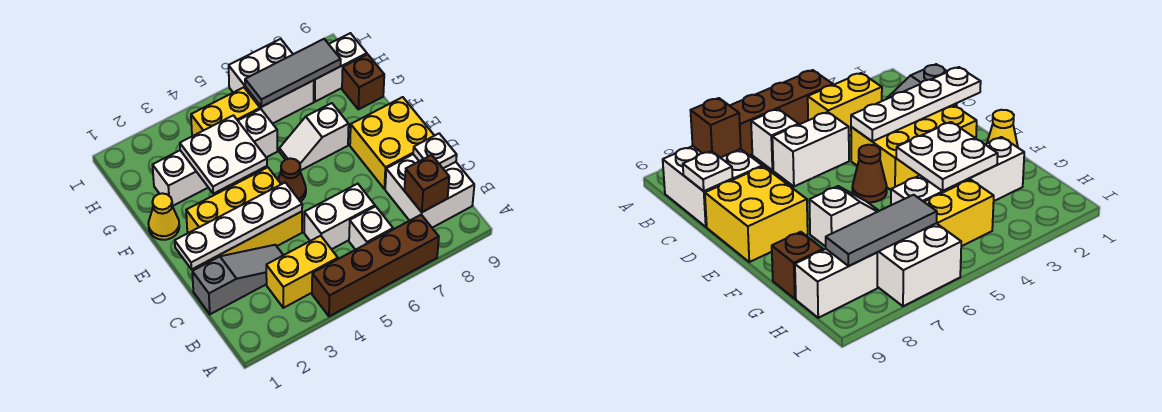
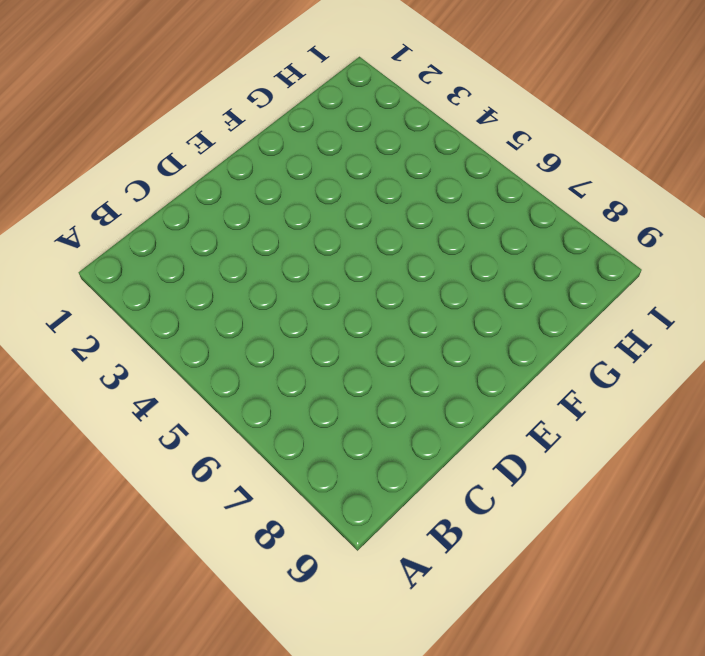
none -> brown brick A4:A7 level 1
none -> yellow brick B3:B4 level 1
none -> white brick B6 level 1

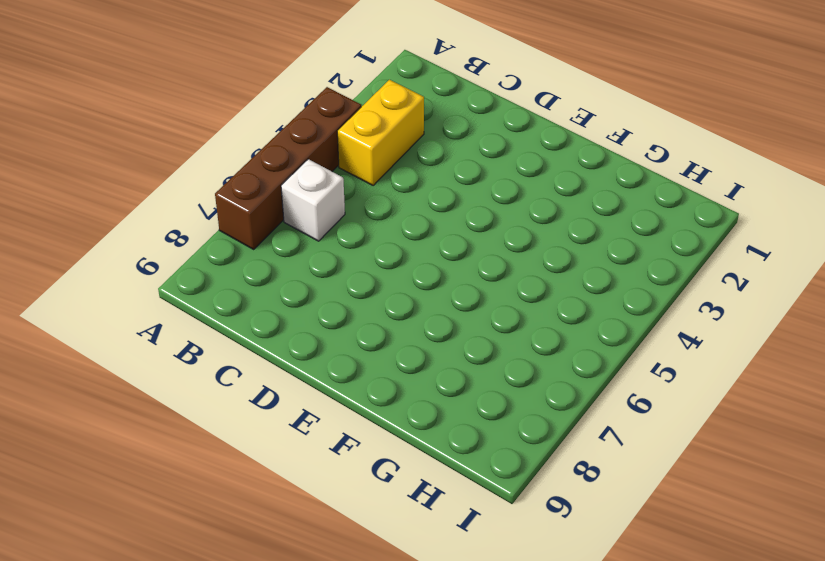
none -> white brick B8:C9 level 1
none -> grey slope C1:C3 level 1 top 1
none -> white brick C5:C6 level 1

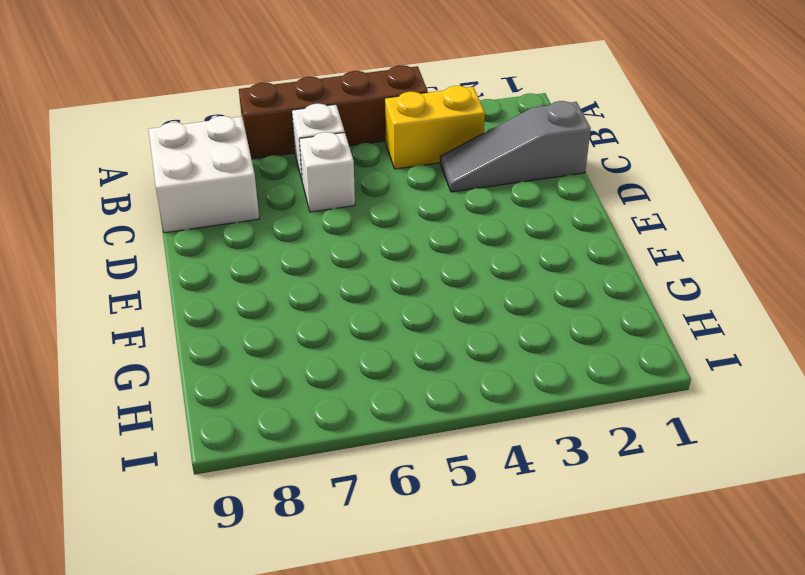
white brick C6 level 1 -> white brick C5:C6 level 1
none -> yellow brick D2:E4 level 1
none -> yellow brick D8:E9 level 1
none -> brown cone E5 level 1

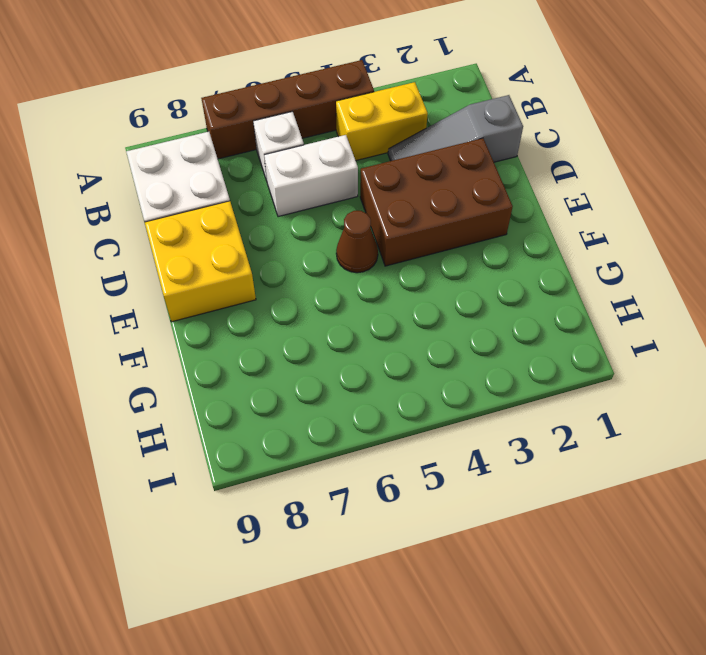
brown brick D2:E4 level 1 -> yellow brick D2:E4 level 1
none -> yellow cone F1 level 1
none -> white slope F6:F7 level 1 top 7
none -> white brick G2:G5 level 1

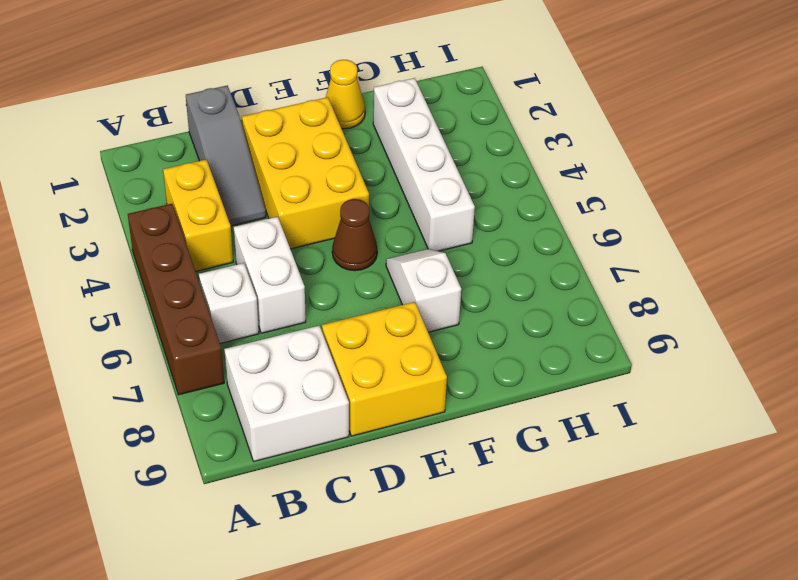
none -> brown brick G9 level 1
none -> yellow brick H4:H5 level 1
none -> white brick H6:I7 level 1

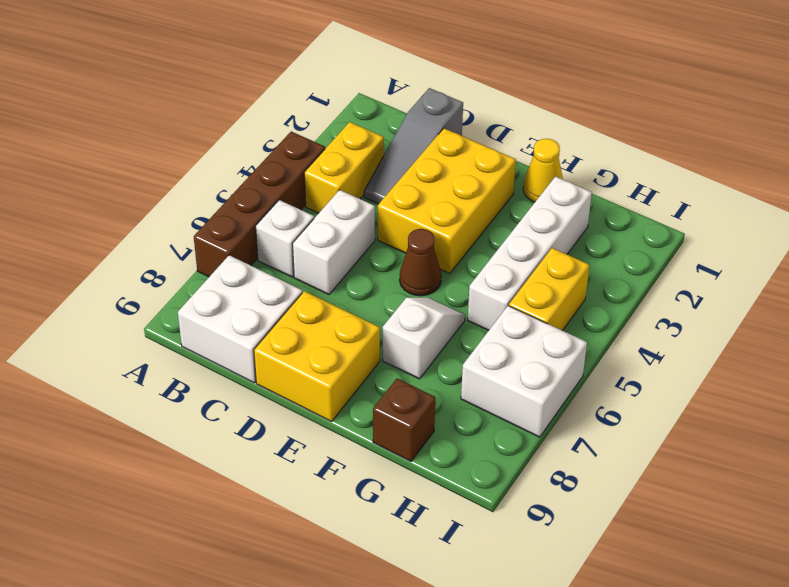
none -> white brick H8:H9 level 1
none -> brown brick B8 level 2
none -> white plate C9 level 2

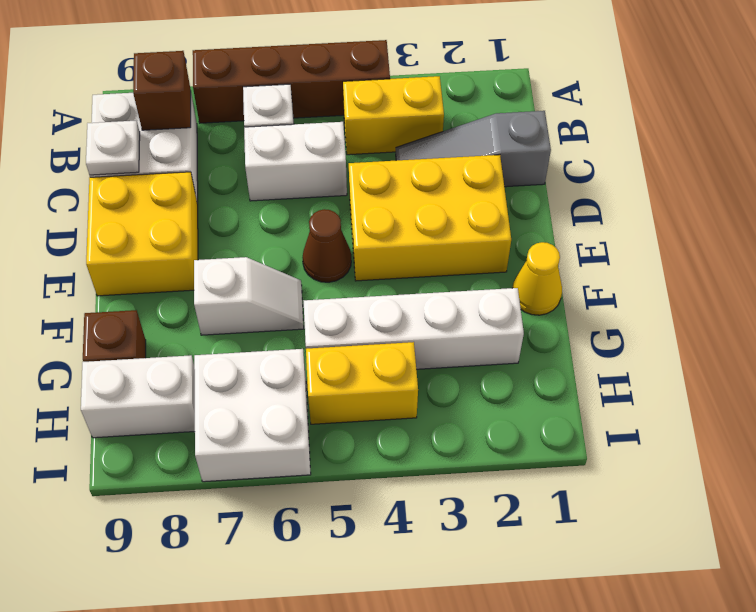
none -> white plate D1:D4 level 2
none -> white plate F3:G4 level 2
none -> grey tile H6:H8 level 2

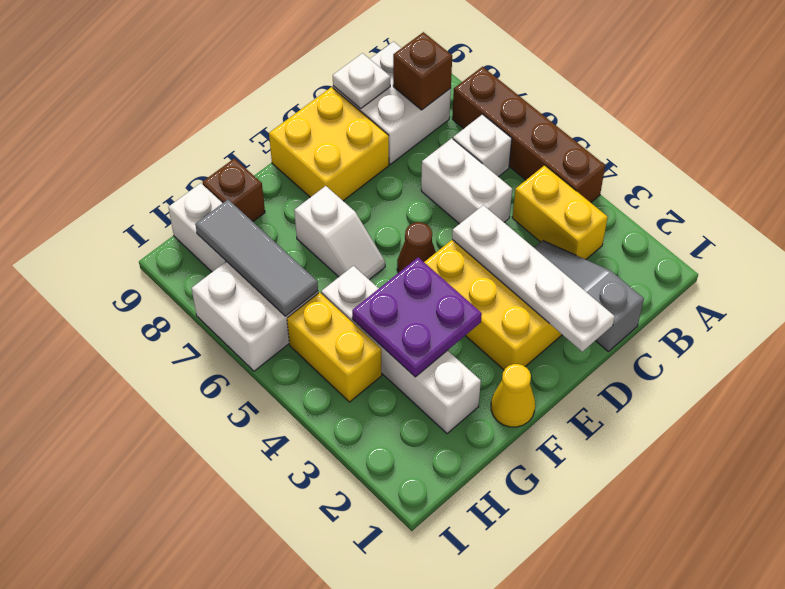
purple plate F3:G4 level 2 -> white plate F3:G4 level 2

